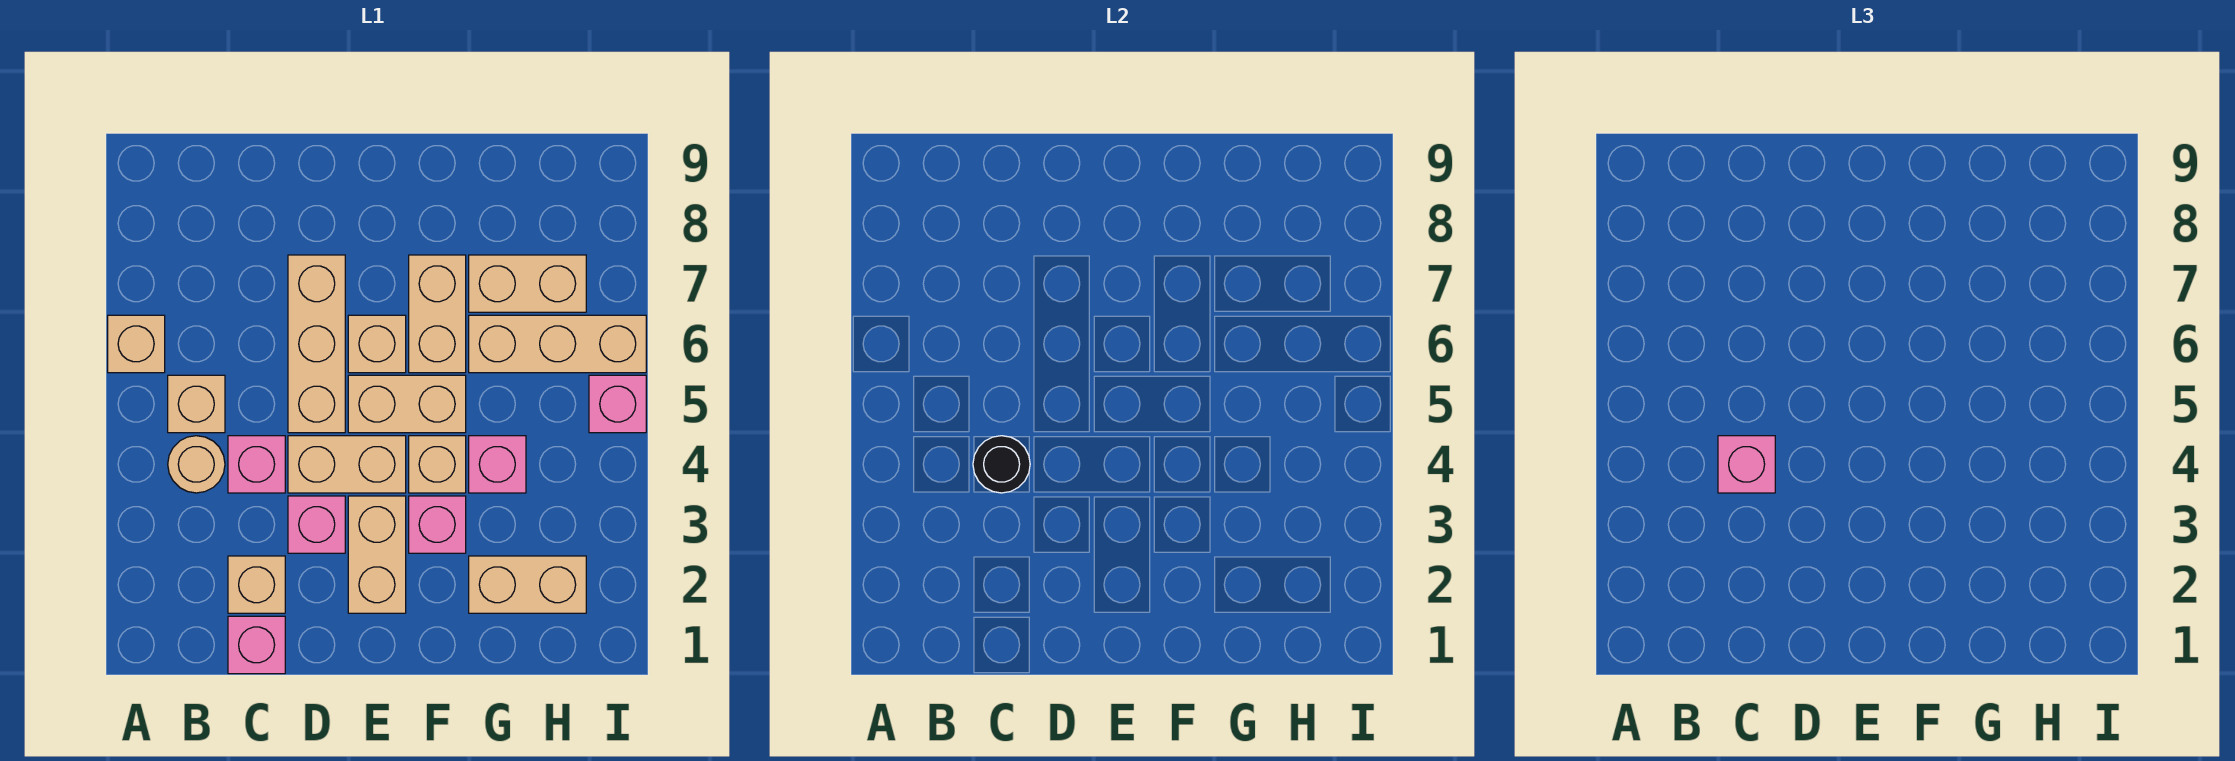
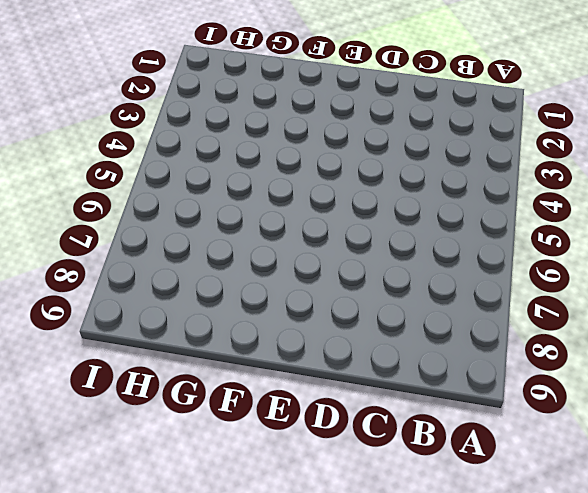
none -> tan brick A6 level 1
none -> tan round brick B4 level 1
none -> tan brick B5 level 1

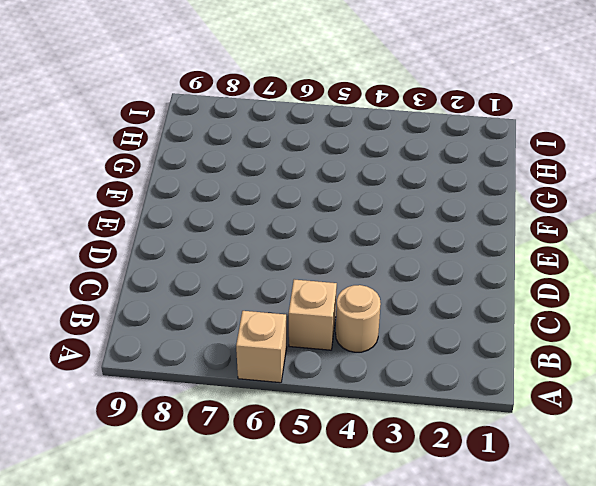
none -> pink brick C1 level 1
none -> tan brick C2 level 1
none -> pink brick C4 level 1

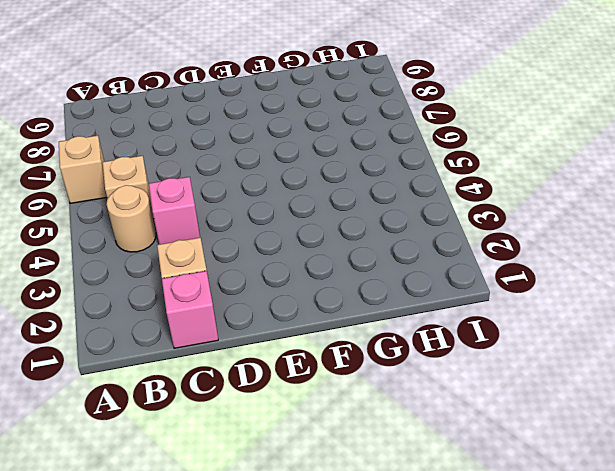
none -> pink brick D3 level 1
none -> tan brick D4:E4 level 1
none -> tan brick D5:D7 level 1

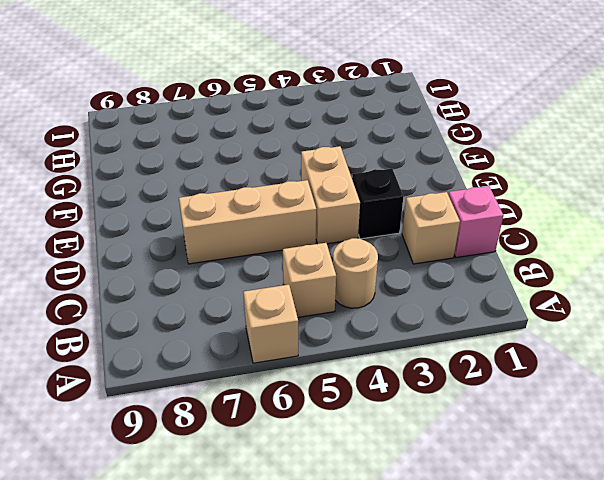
black brick D3 level 1 -> pink brick D3 level 1
none -> pink brick C4 level 1
none -> tan brick E2:E3 level 1
none -> tan brick E5:F5 level 1

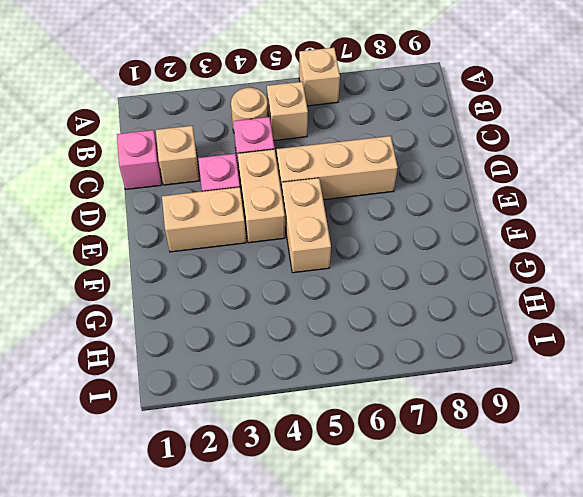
none -> tan brick E6 level 1
none -> pink brick F3 level 1
none -> tan brick F4 level 1

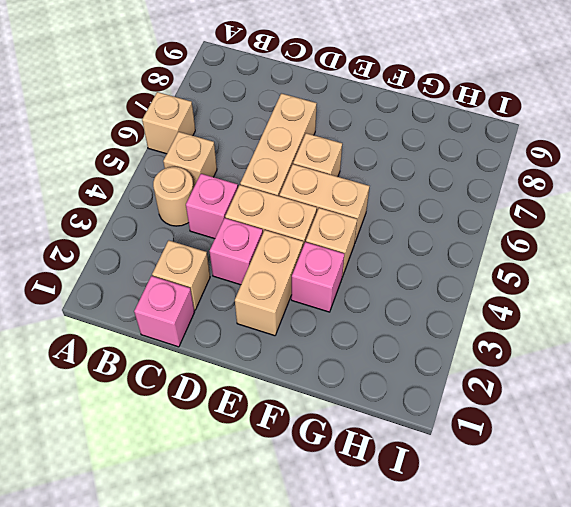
none -> tan brick F6:F7 level 1
none -> tan brick G2:H2 level 1
none -> pink brick G4 level 1

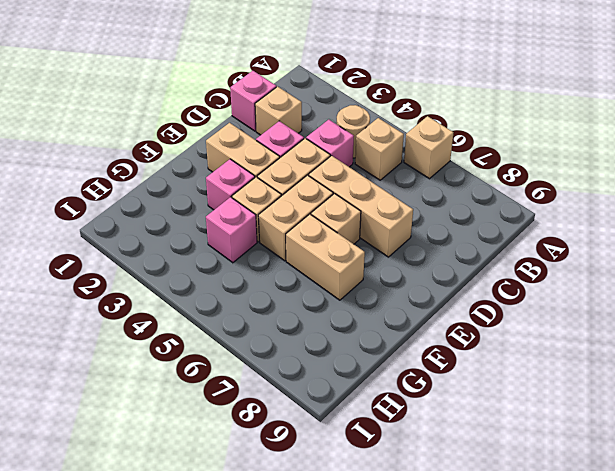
none -> tan brick G2:H2 level 1
none -> tan brick G6:I6 level 1
none -> tan brick G7:H7 level 1

